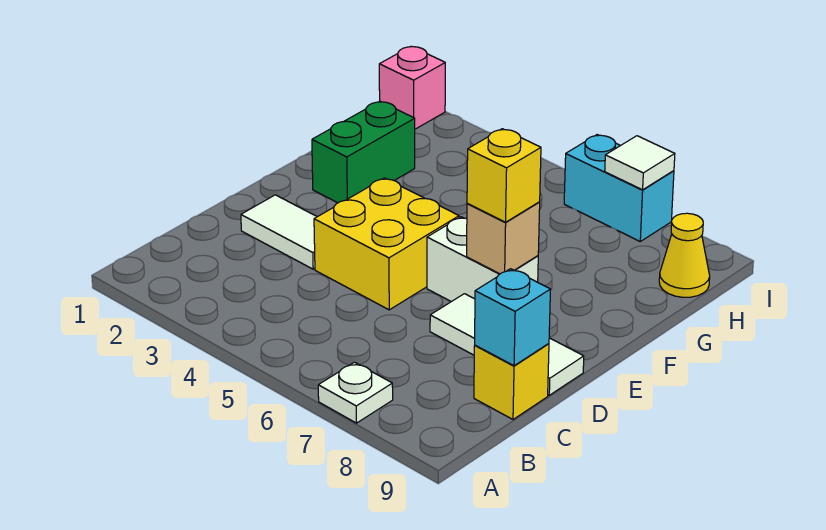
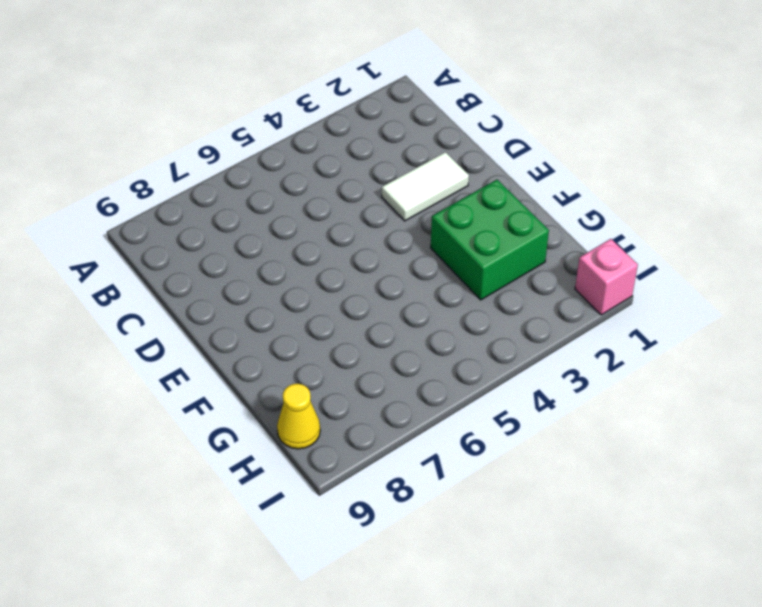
green brick F2:G3 level 1 -> green brick F2:G2 level 1
none -> white plate A7 level 1
none -> yellow brick C9 level 1
none -> yellow brick D4:E5 level 1

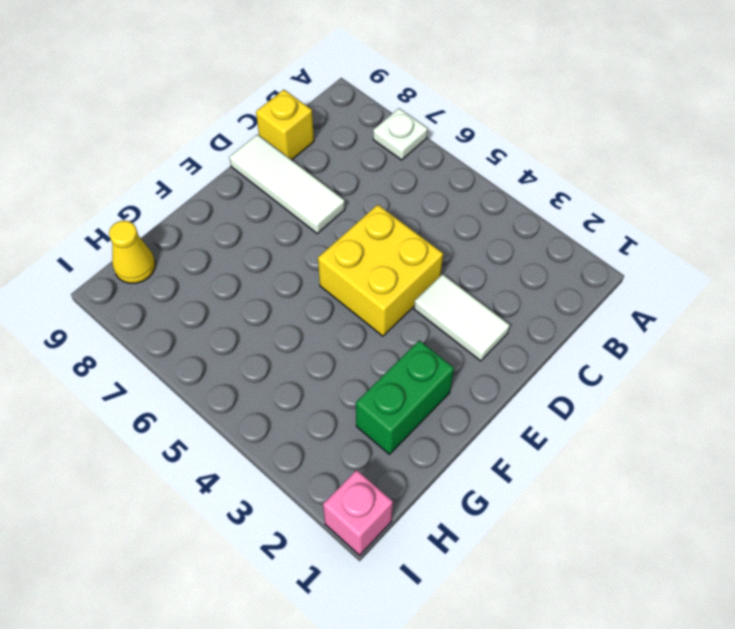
none -> white brick E6:E7 level 1
none -> cyan brick I6:I7 level 1
none -> cyan brick C9 level 2

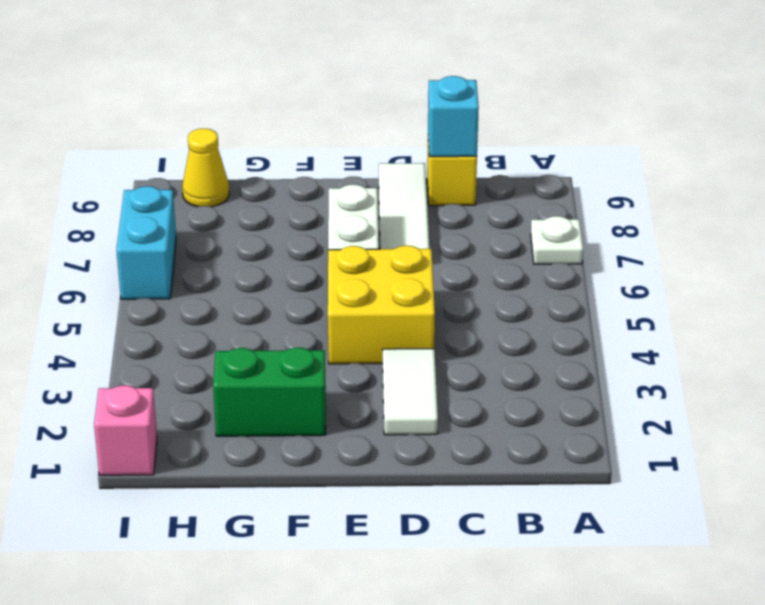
none -> tan brick E7 level 2
none -> white tile I7 level 2
none -> yellow brick E7 level 3

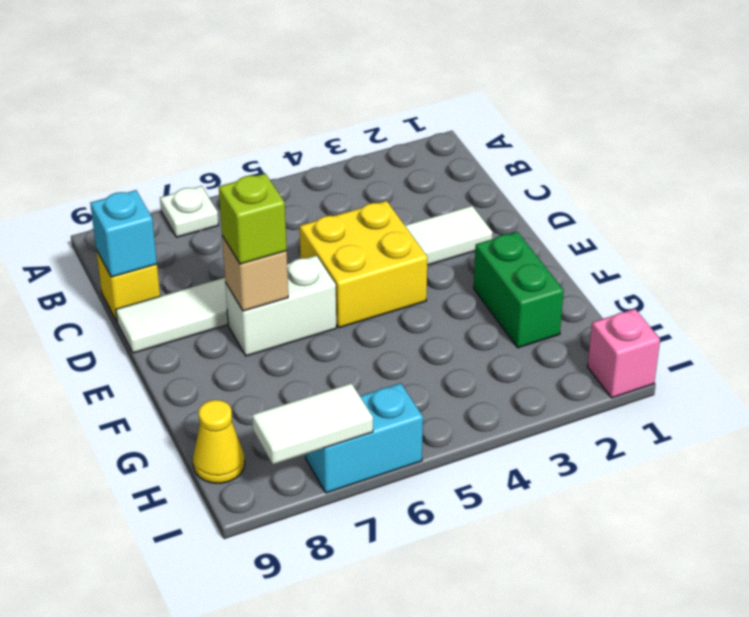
lime brick E7 level 3 -> yellow brick E7 level 3
white tile I7:I8 level 2 -> white tile I7 level 2

